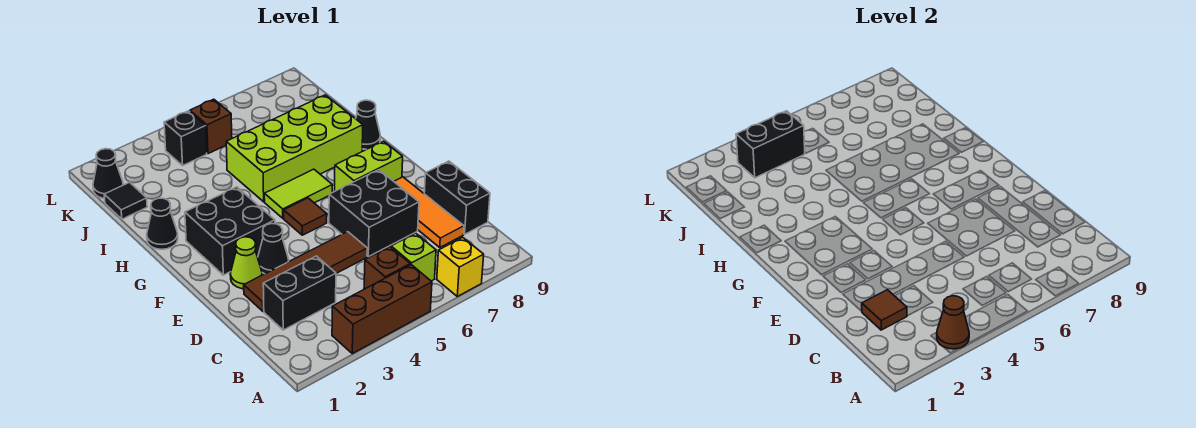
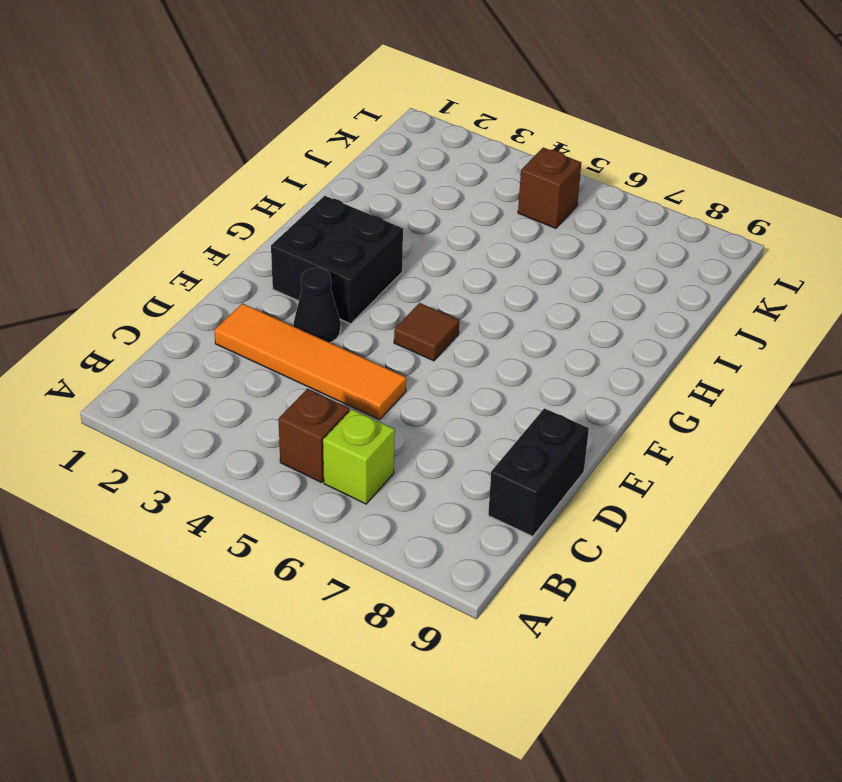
orange tile D2:D5 level 1 -> brown tile D2:D5 level 1
none -> brown brick A3:A5 level 1
none -> yellow brick A7 level 1
none -> black brick C2:C3 level 1

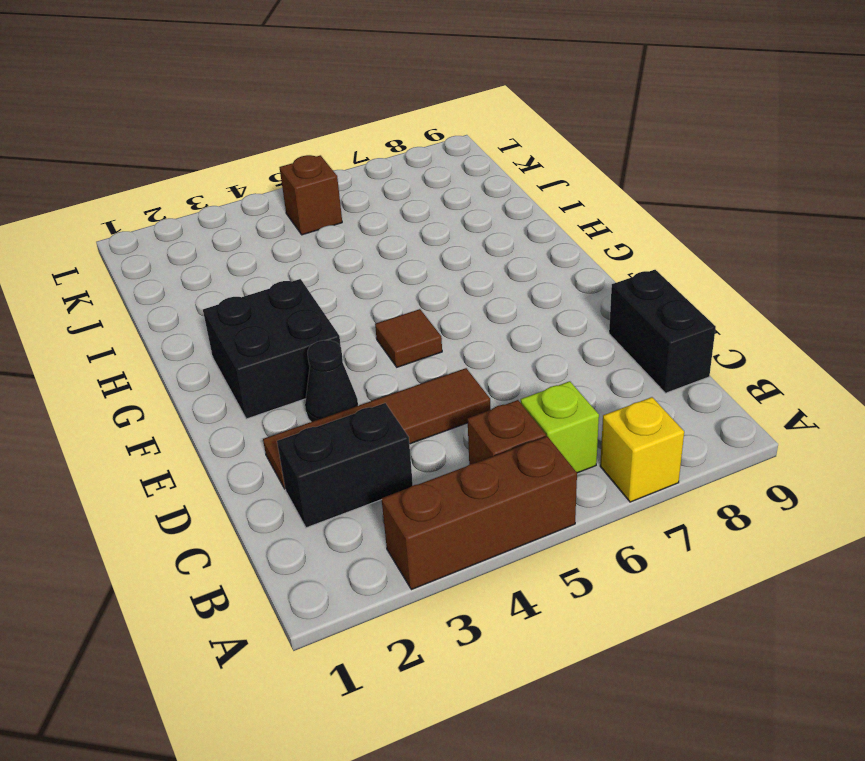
none -> orange tile C8:E8 level 1
none -> black brick D6:E7 level 1
none -> lime cone E2 level 1

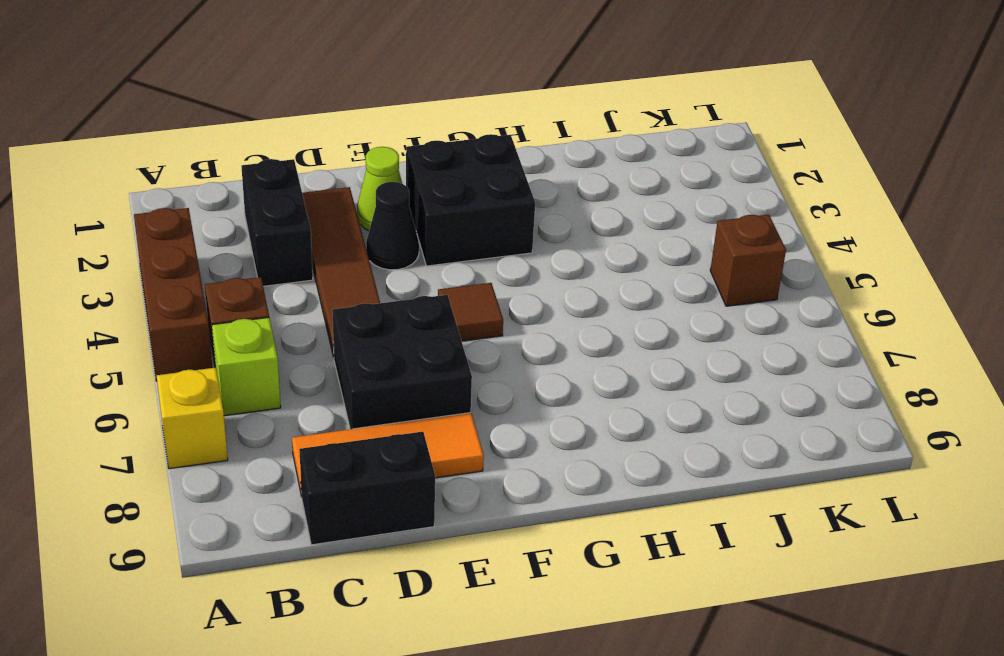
none -> lime brick F7:F8 level 1
none -> lime tile G5:G6 level 1
none -> black cone H1 level 1

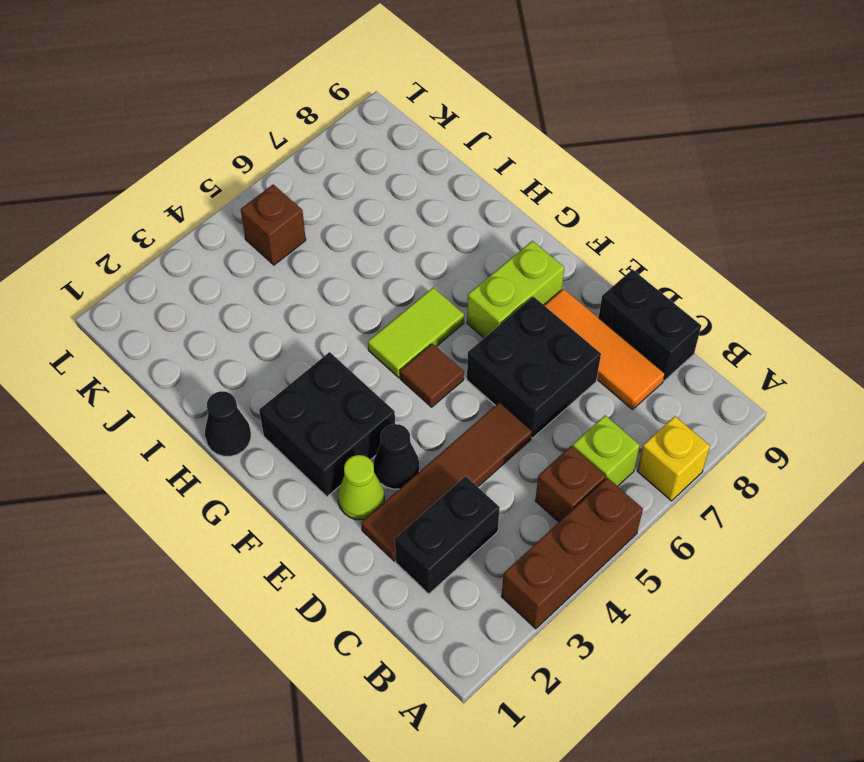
none -> lime brick H5:I8 level 1
none -> black cone H9 level 1
none -> black tile J1 level 1

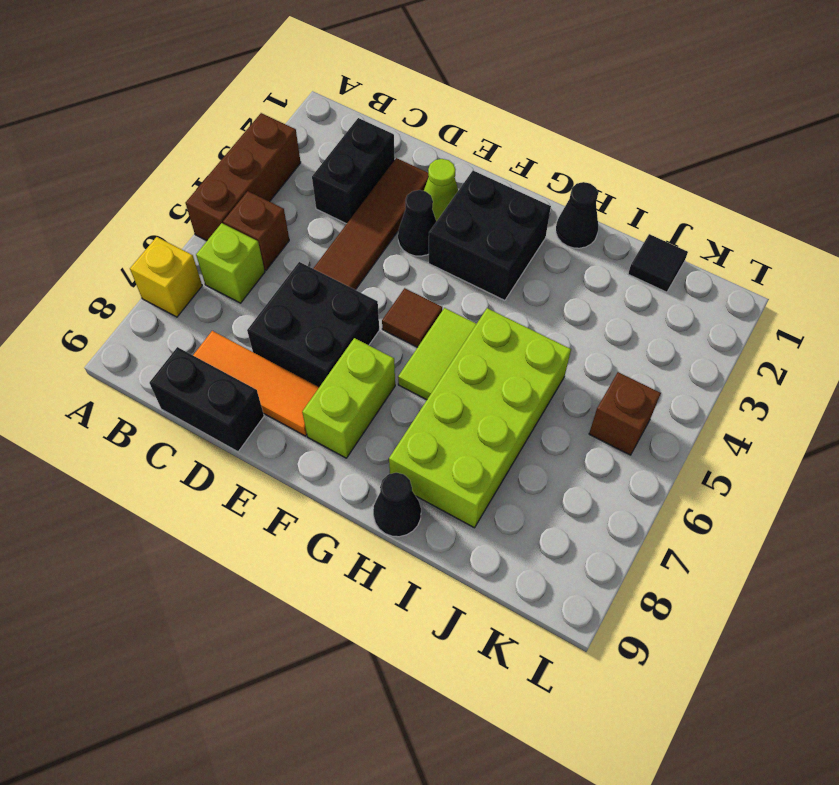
none -> black cone K1 level 1
none -> black brick K4 level 1
none -> brown cone A3 level 2

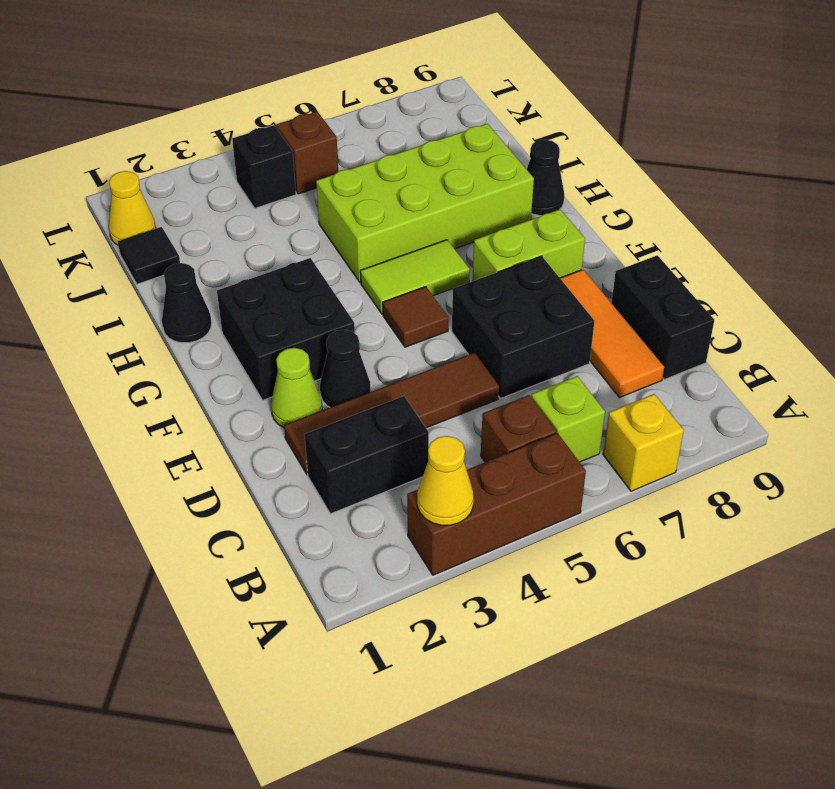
yellow cone A3 level 2 -> brown cone A3 level 2
yellow cone K1 level 1 -> black cone K1 level 1
none -> brown tile C2 level 2
none -> black brick K3:K4 level 2

